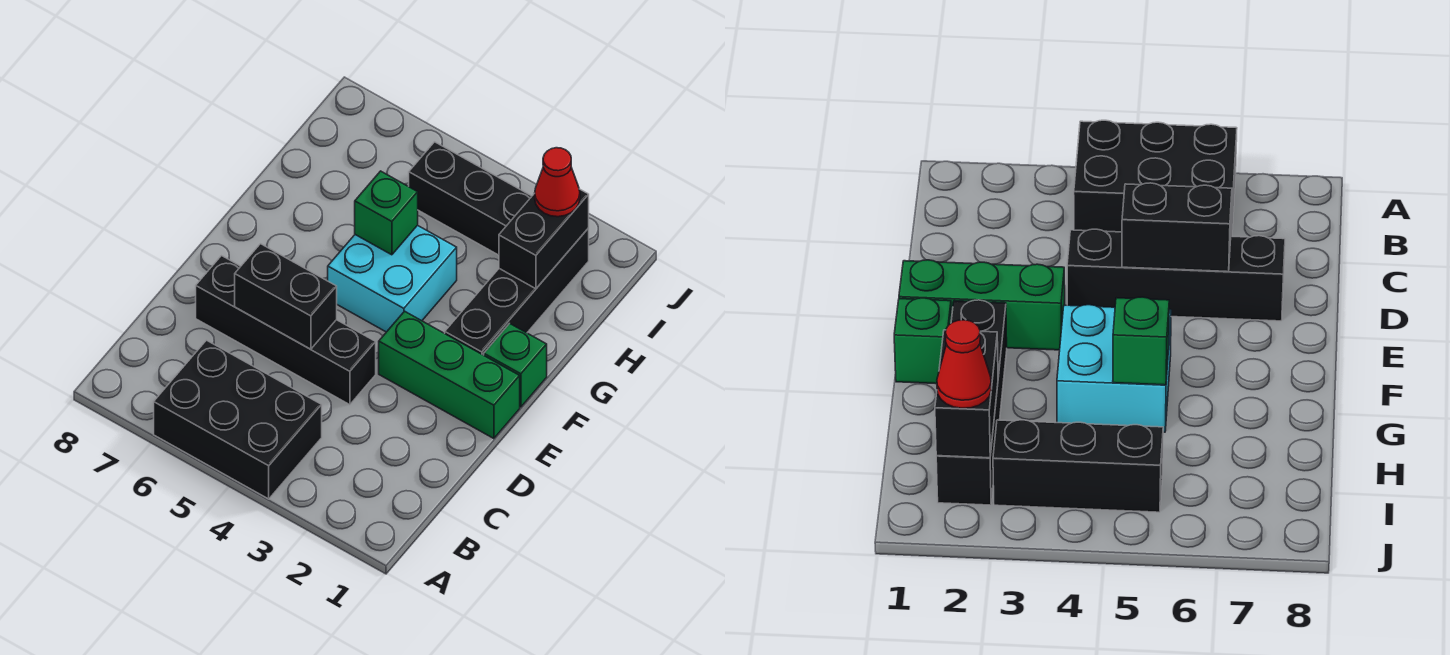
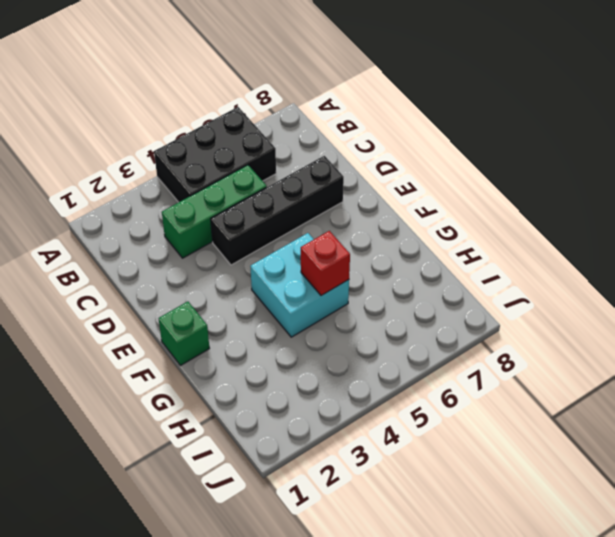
green brick C3:C5 level 1 -> green brick E1:E3 level 1
red brick G5 level 2 -> green brick G5 level 2
none -> black brick F2:I2 level 1
none -> black brick I3:I5 level 1

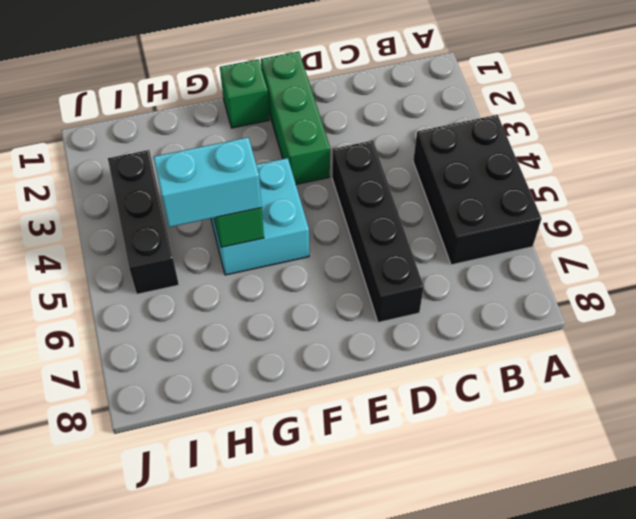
cyan brick G5:H5 level 3 -> none
none -> black brick F2:I2 level 1
none -> black brick D5:D6 level 2

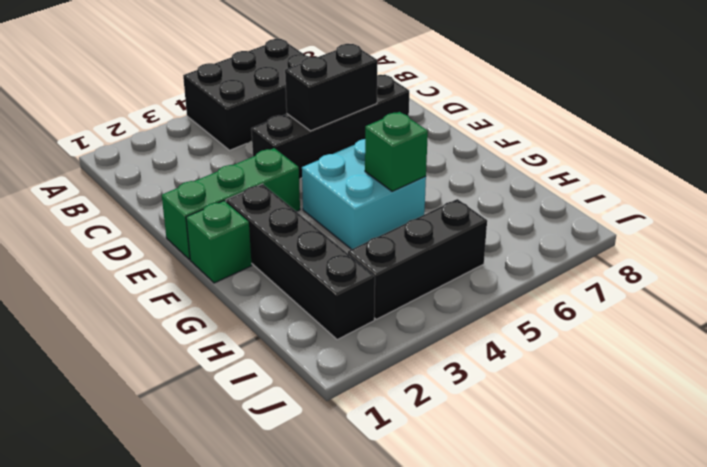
none -> black brick H2:I2 level 2
none -> red cone I2 level 3

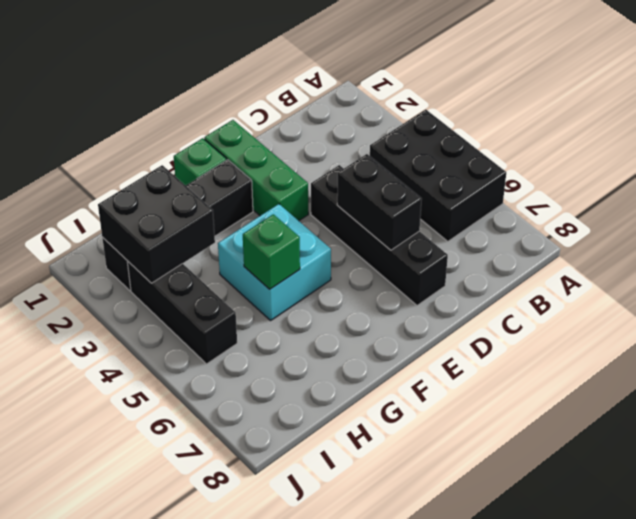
black brick H2:I3 level 2 -> black brick H2:I2 level 2
none -> red cone I2 level 3

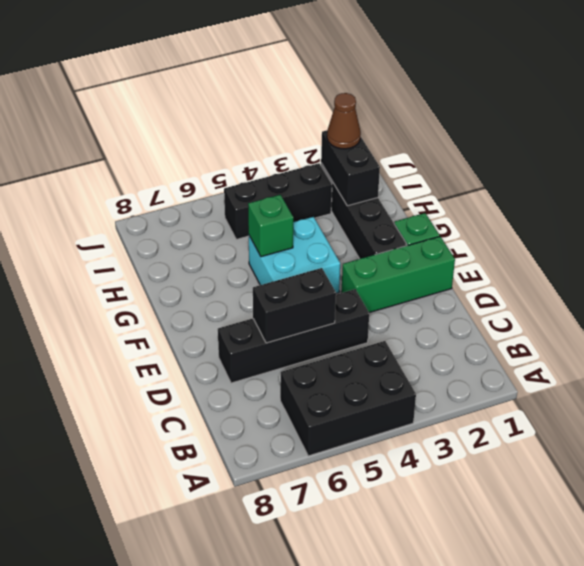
brown cone I2 level 3 -> red cone I2 level 3

